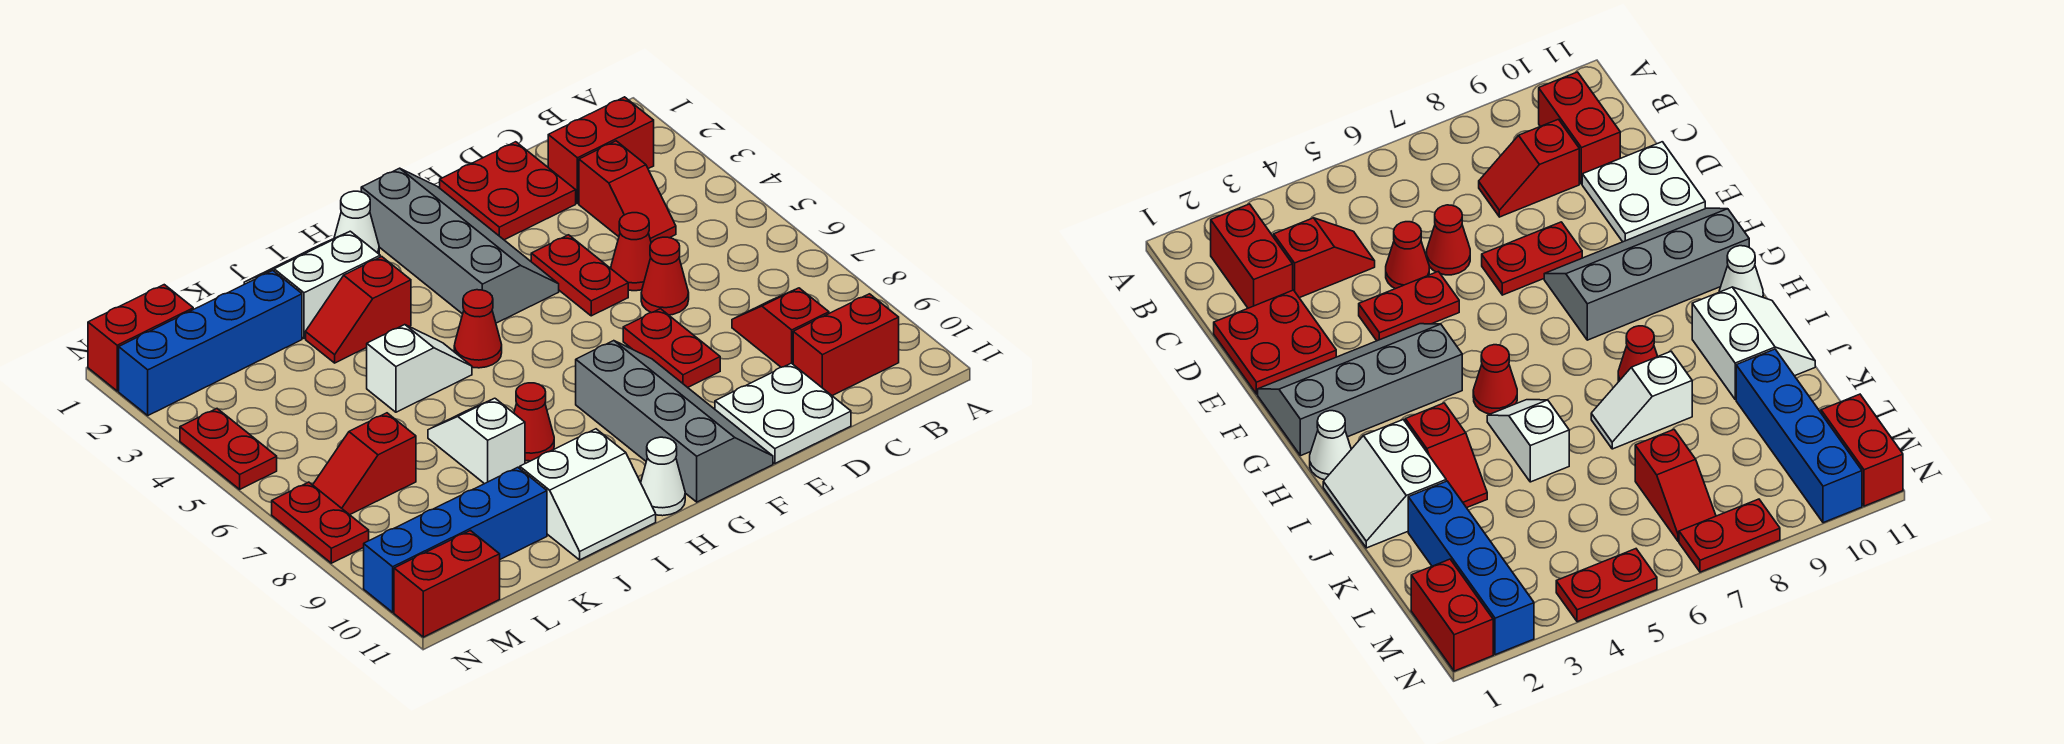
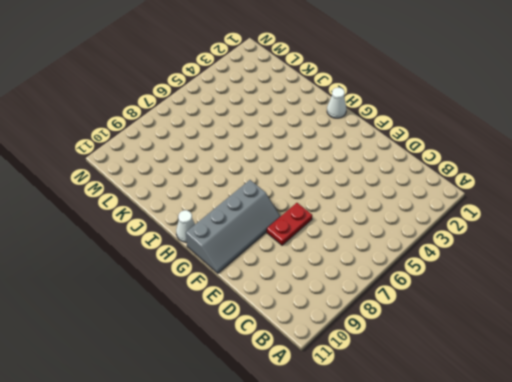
none -> red brick B2:C2 level 1
none -> red brick B10:C10 level 1
none -> red slope C3:C4 level 1 top 3

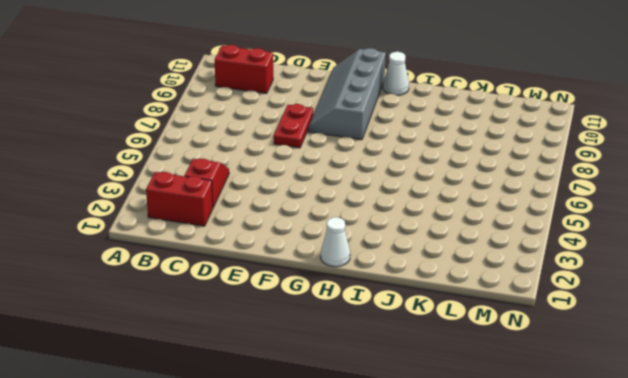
none -> red slope C8:C9 level 1 top 9
none -> red plate D1:E2 level 1
none -> red cone D5 level 1

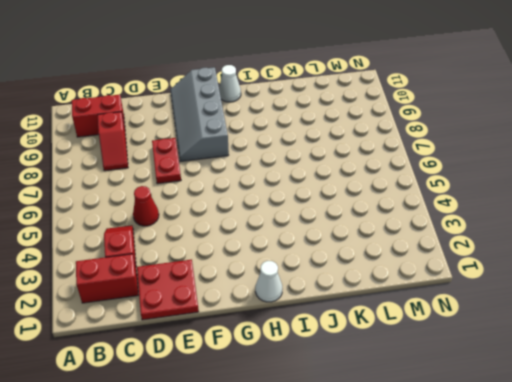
none -> red cone D6 level 1
none -> white plate D10:E11 level 1
none -> red plate E4:E5 level 1

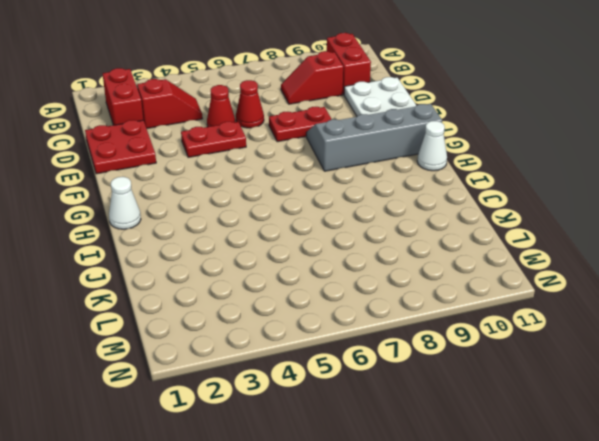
none -> grey slope F1:G4 level 1 top G
none -> red cone H5 level 1
none -> white slope I1:J2 level 1 top 2

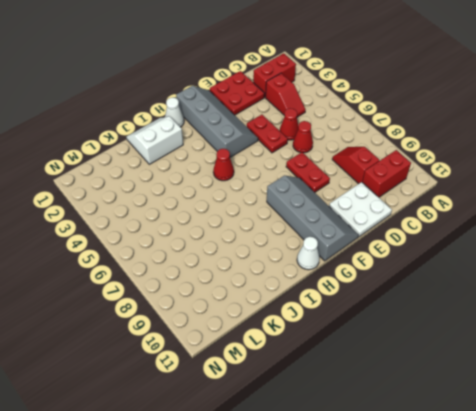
none -> red slope I3:J3 level 1 top I
none -> white slope I5:J5 level 1 top J
none -> red cone I8 level 1

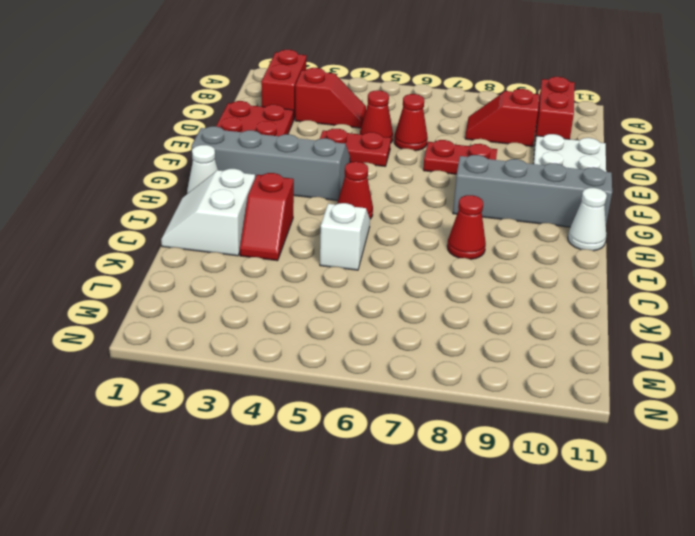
none -> white slope I10:J11 level 1 top 10
none -> white slope J7:J8 level 1 top 8
none -> blue brick K2:N2 level 1

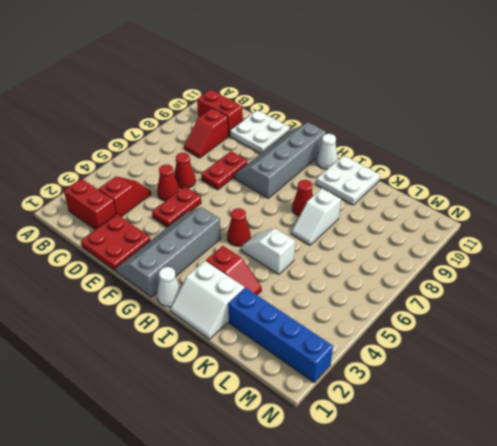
white plate I10:J11 level 1 -> white slope I10:J11 level 1 top 10
none -> blue brick K10:N10 level 1
none -> red slope L7:M7 level 1 top L
none -> red brick M1:N1 level 1

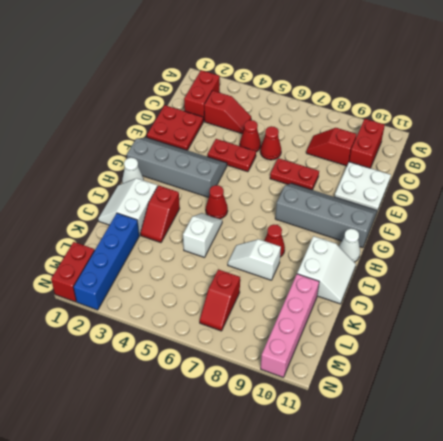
pink brick K10:N10 level 1 -> blue brick K10:N10 level 1
none -> red brick M11:N11 level 1
none -> red plate N4:N5 level 1
none -> red plate N7:N8 level 1

